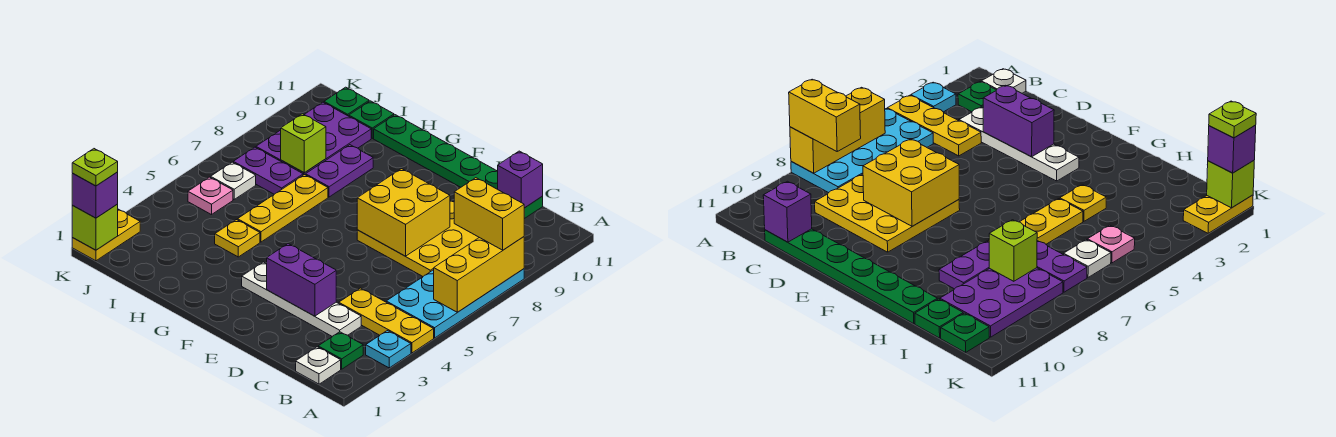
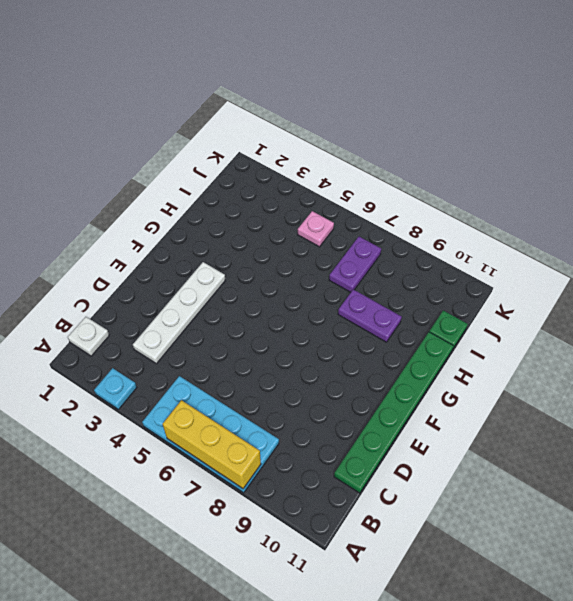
none -> yellow plate A4:C4 level 1
none -> green plate B2 level 1
none -> yellow plate C7:E9 level 1

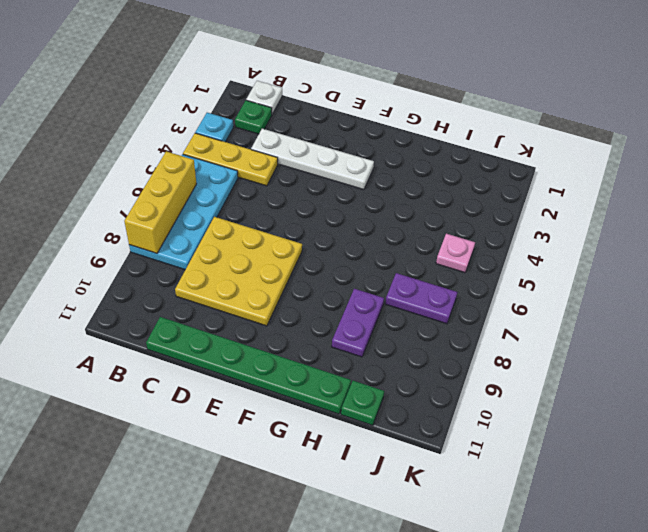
none -> yellow plate H4 level 1
none -> yellow plate H5:H7 level 1
none -> purple plate I8:J10 level 1

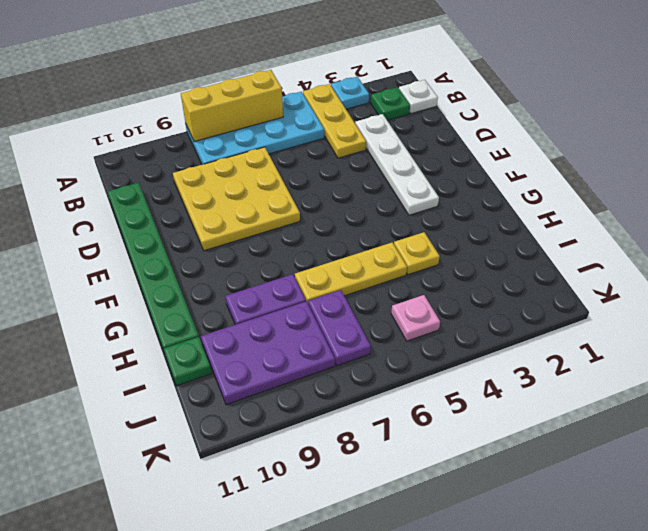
none -> white plate J6 level 1
none -> green plate J11 level 1
none -> yellow plate K1:K2 level 1

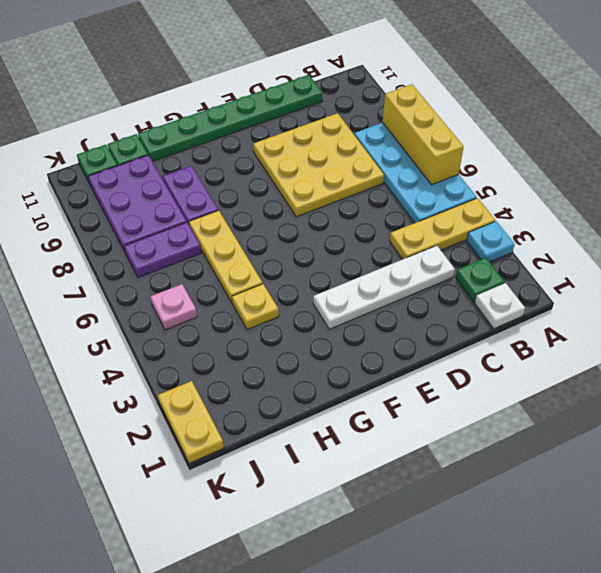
none -> white plate J6 level 1
none -> purple brick C11 level 2
none -> purple brick D3:E3 level 2

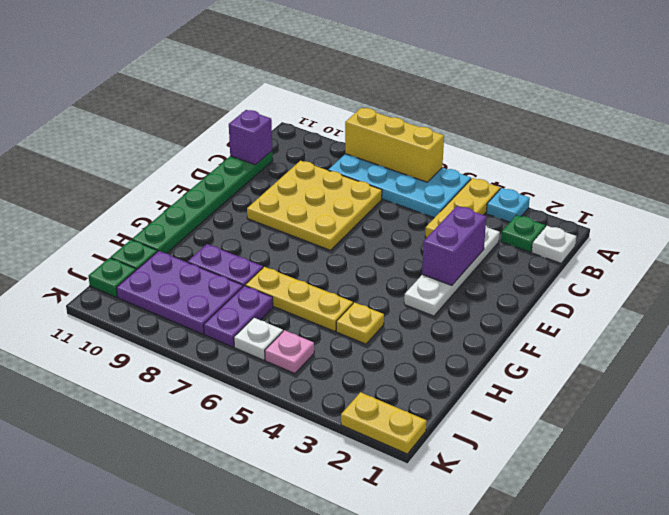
none -> yellow brick D7:E8 level 2
none -> lime brick I8 level 2
none -> lime brick K1 level 2

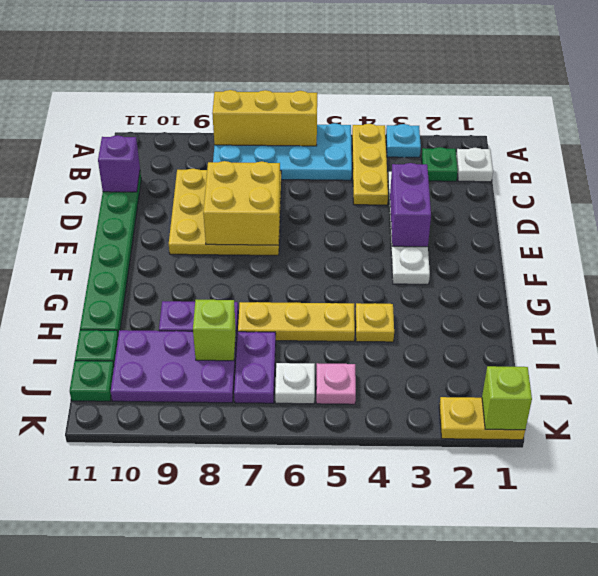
none -> yellow brick A8:B8 level 3
none -> purple brick K1 level 3
none -> lime plate K1 level 4

